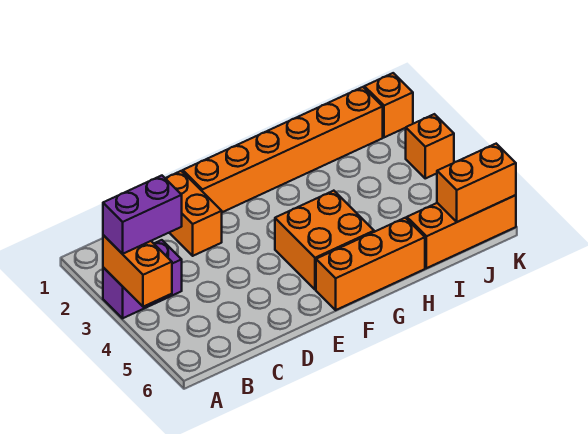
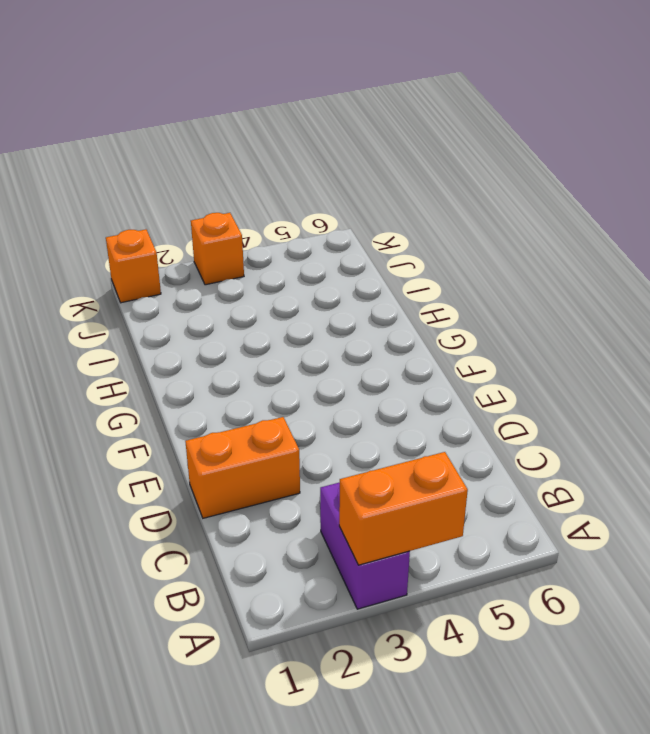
none -> orange brick E1:J1 level 1
none -> orange brick F4:G5 level 1

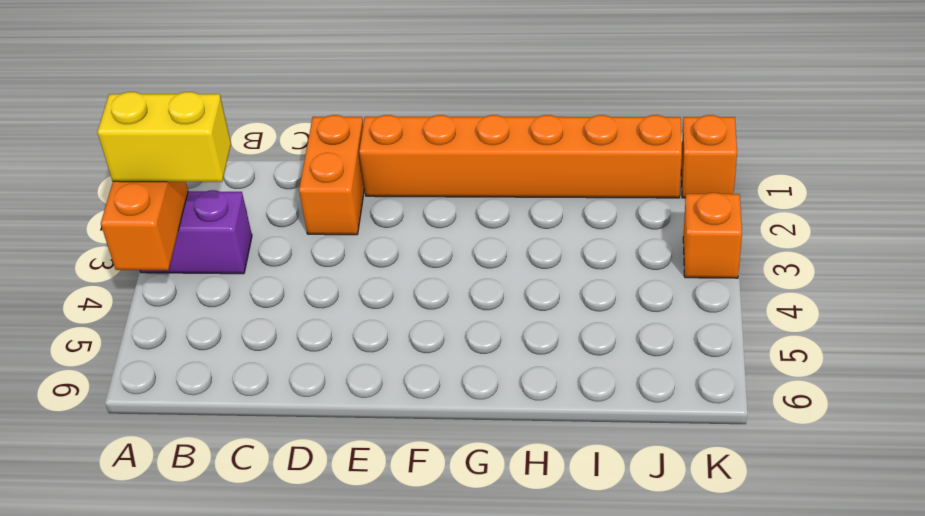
yellow brick A3:B3 level 3 -> purple brick A3:B3 level 3
none -> orange brick F4:G5 level 1
none -> orange brick F6:H6 level 1

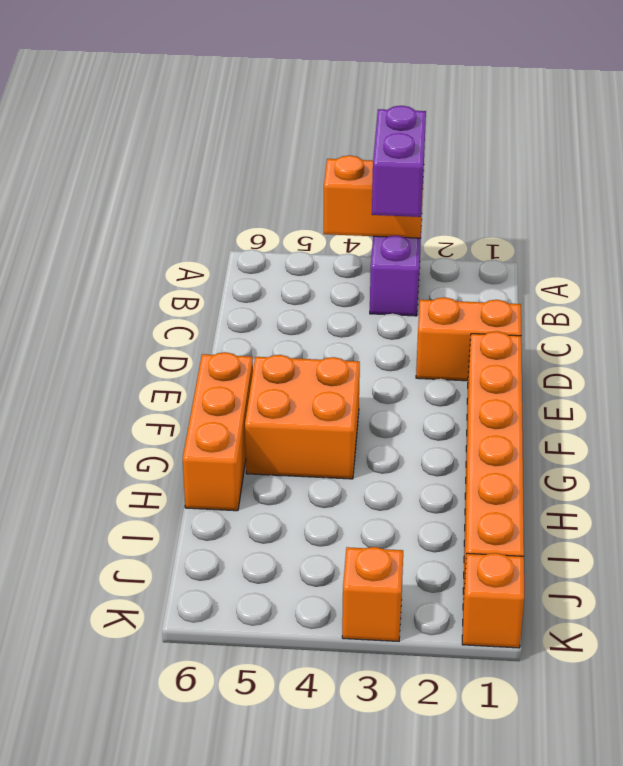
none -> orange brick I6:K6 level 1
none -> orange brick J6:K6 level 2

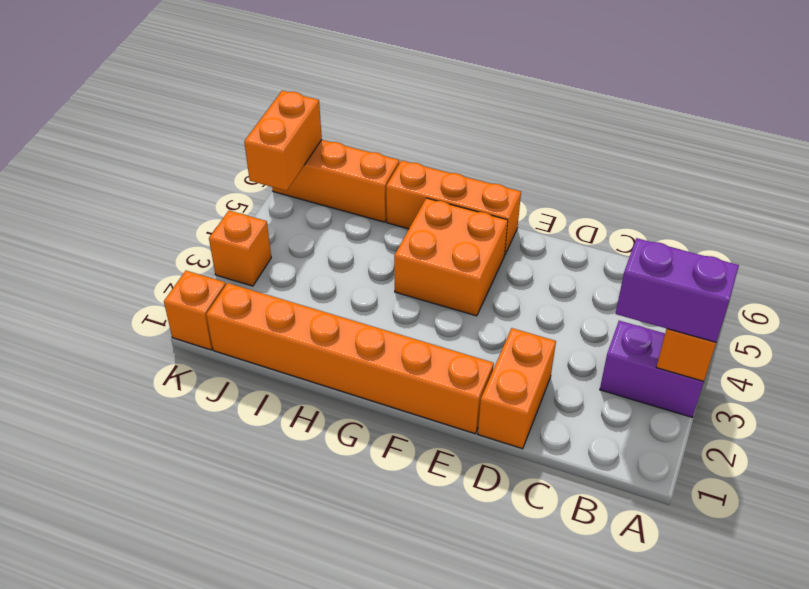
orange brick K5:K6 level 2 -> orange brick J6:K6 level 2

